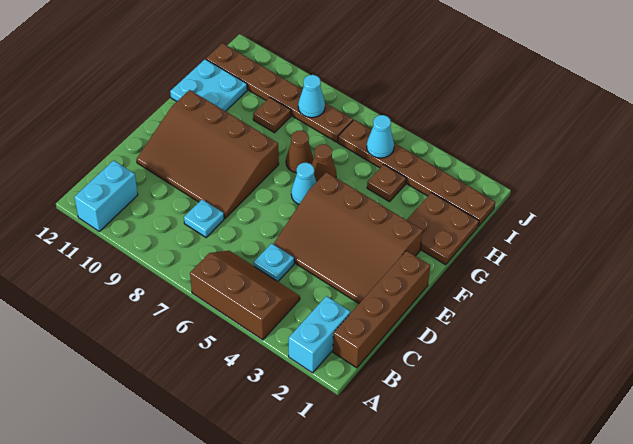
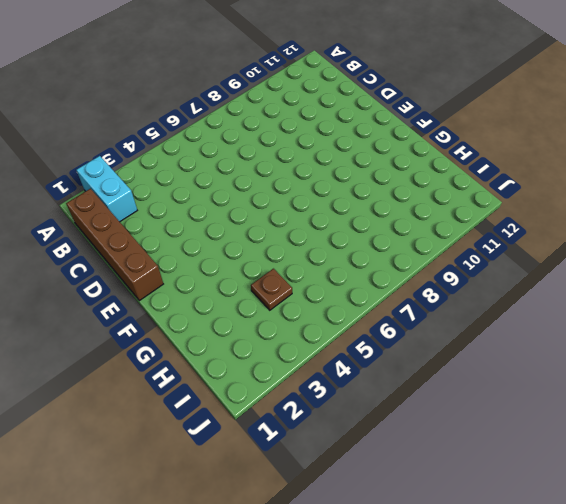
none -> brown slope A4:B6 level 1 top A
none -> cyan brick A11:B11 level 1
none -> cyan plate C5 level 1

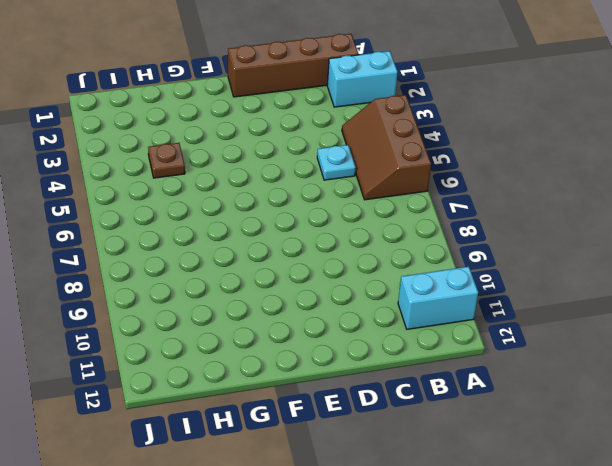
none -> cyan plate C8 level 1
none -> brown slope D2:F5 level 1 top F
none -> brown slope D8:F11 level 1 top F

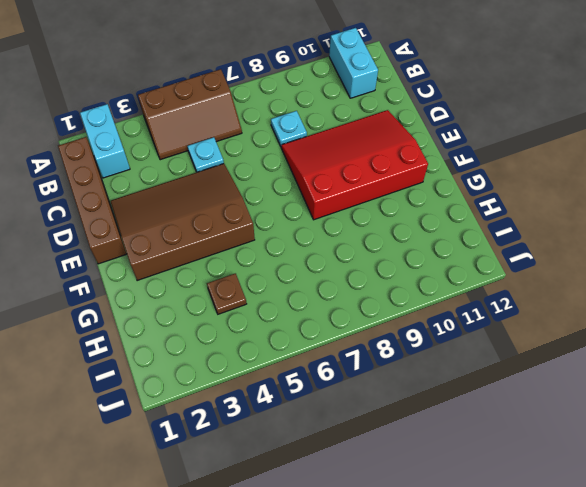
red slope D8:F11 level 1 top F -> brown slope D8:F11 level 1 top F
none -> cyan cone F6 level 1
none -> brown plate G1:H2 level 1
none -> brown cone G6 level 1

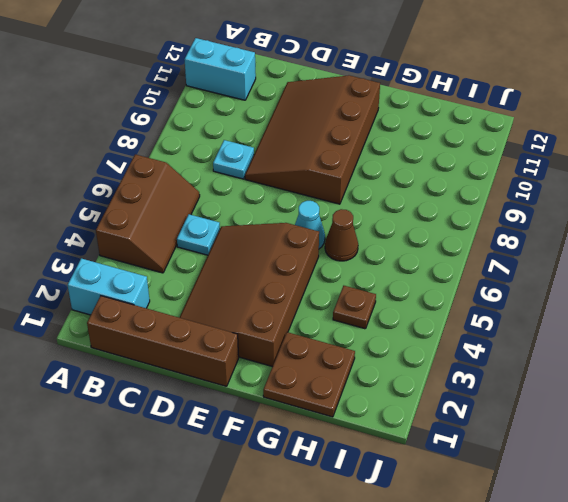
none -> brown cone G7 level 1
none -> cyan plate G11:H12 level 1
none -> brown plate H9 level 1

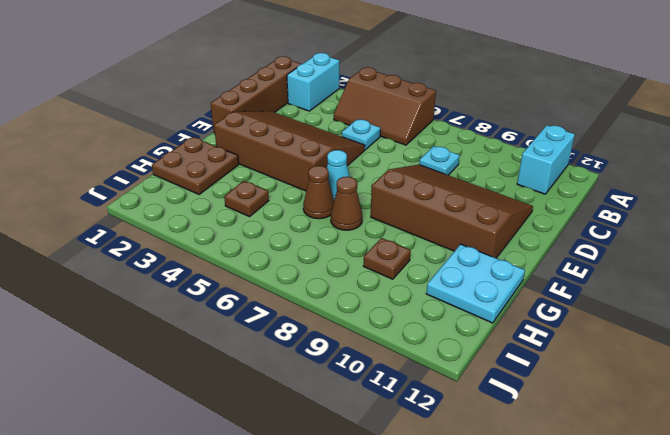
none -> brown plate I1:I6 level 1
none -> brown plate I7:I12 level 1
none -> cyan cone I5 level 2

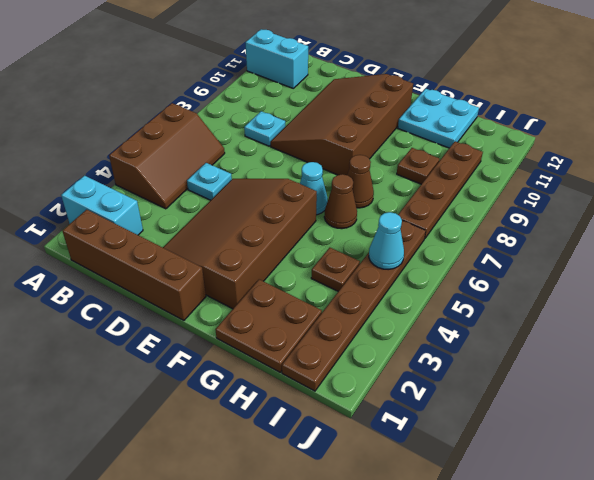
brown plate I7:I10 level 1 -> brown plate I7:I12 level 1
none -> cyan cone I8 level 2

